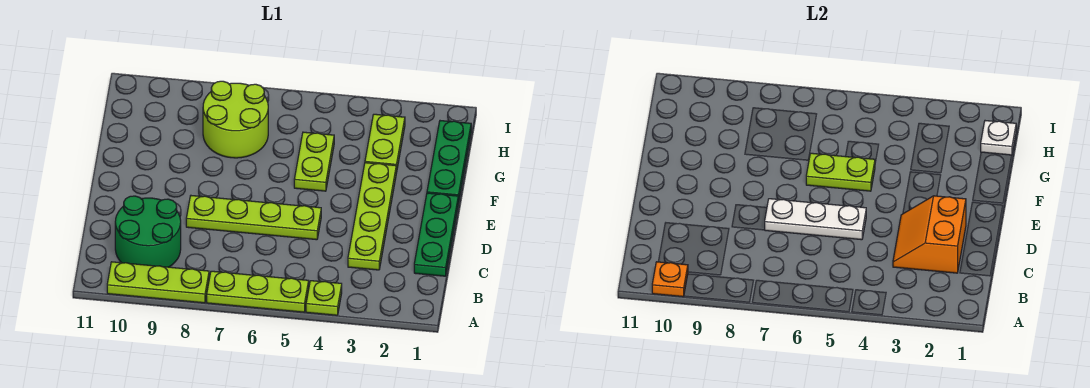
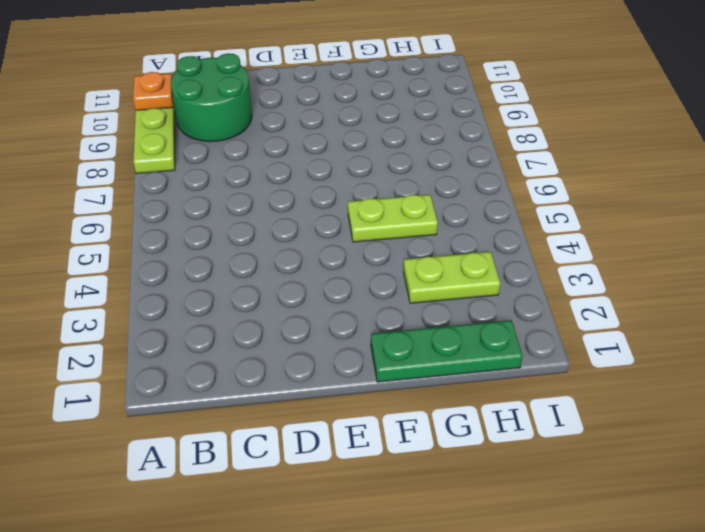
none -> lime plate A4 level 1
none -> lime plate A5:A7 level 1
none -> green plate C1:E1 level 1

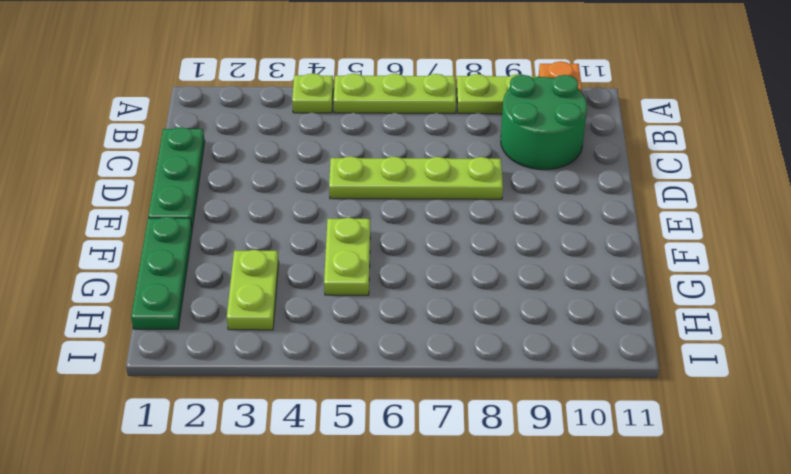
none -> lime plate C3:F3 level 1
none -> lime round brick G7:H8 level 1
none -> orange slope C2:D3 level 2 top 2

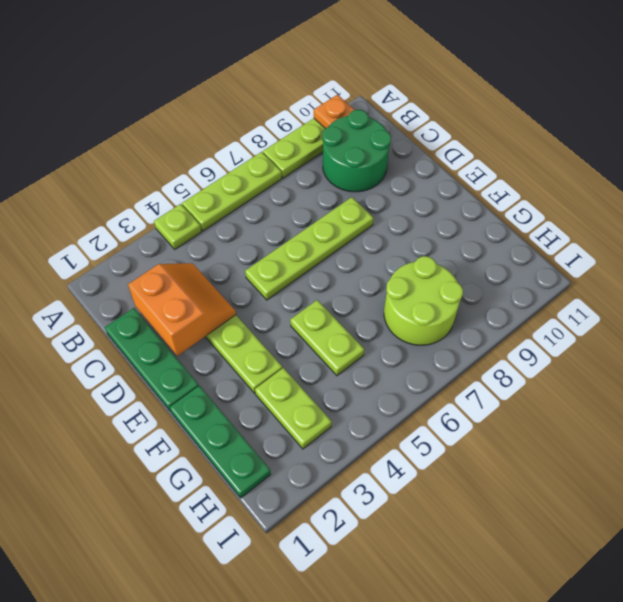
none -> white plate D5:D7 level 2
none -> lime plate F5:F6 level 2
none -> white plate H1 level 2

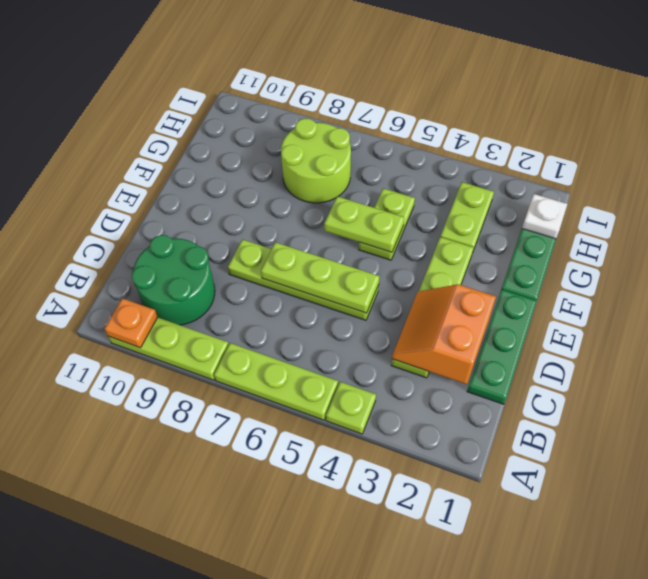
lime plate D5:D7 level 2 -> white plate D5:D7 level 2

